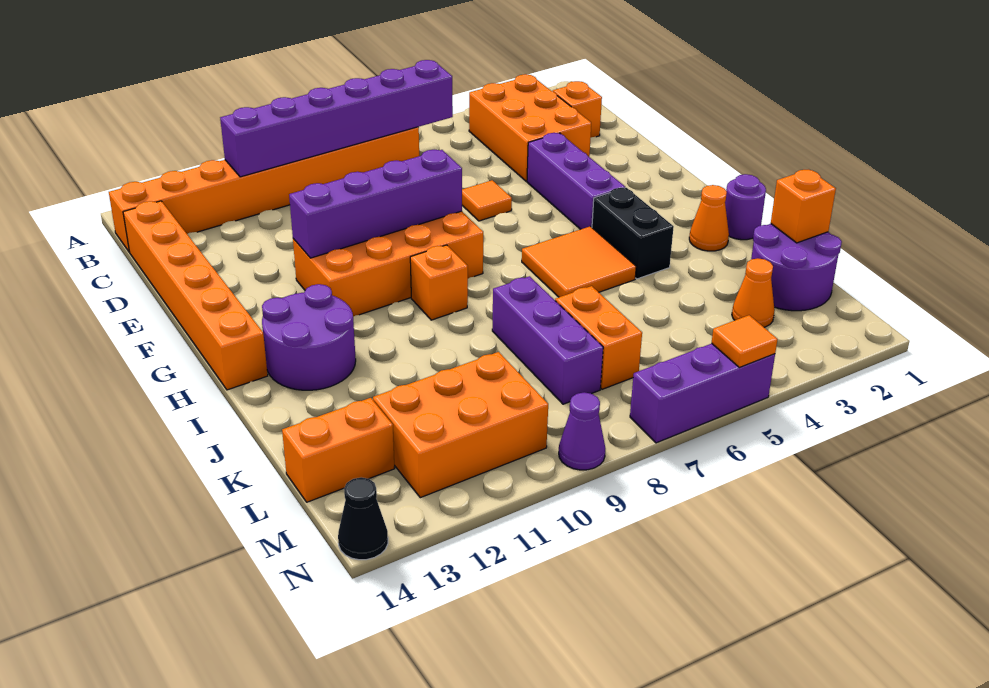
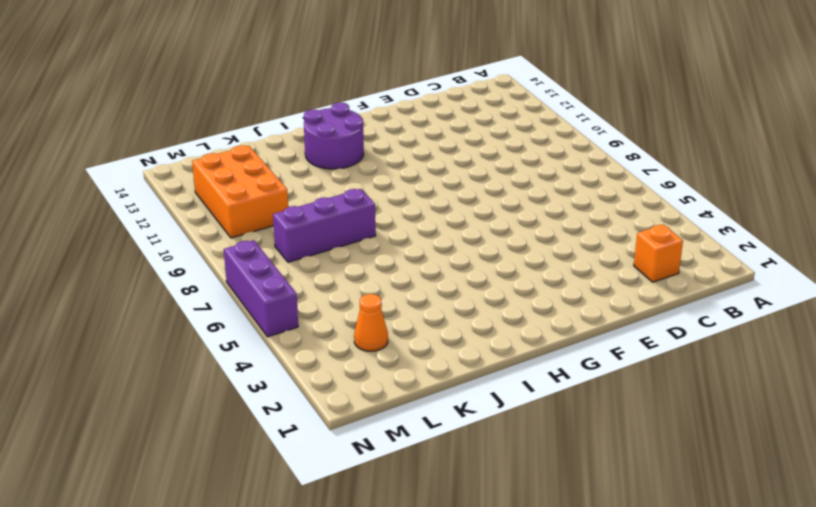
none -> orange brick B3:D4 level 1
none -> orange brick B7:B14 level 1
none -> orange brick C14:H14 level 1

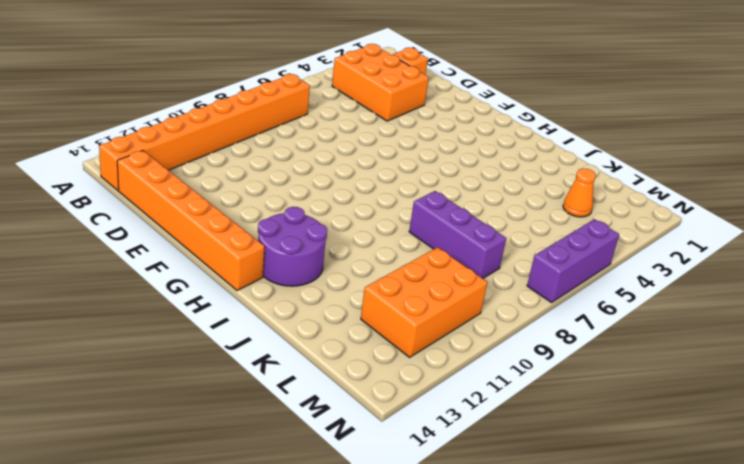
none -> purple brick E4:G4 level 1
none -> orange tile E6 level 1
none -> orange brick F8:G11 level 1

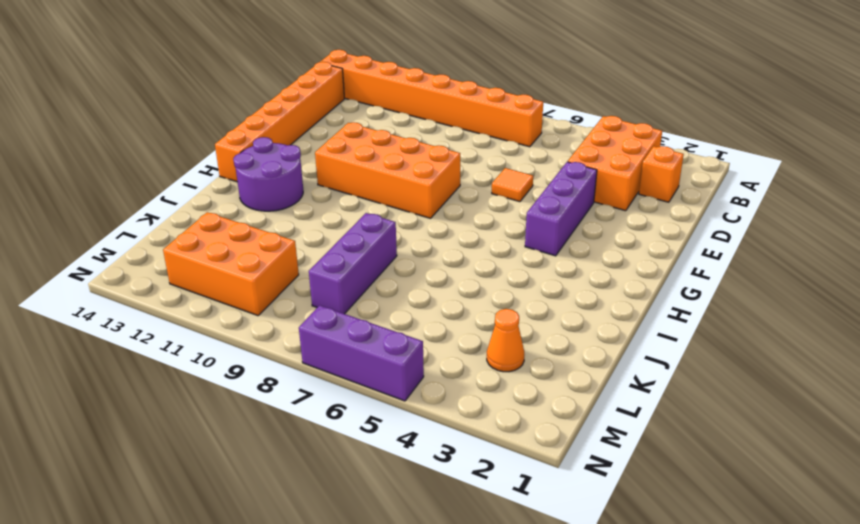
none -> black brick H4:I4 level 1
none -> orange tile H5:I6 level 1
none -> orange brick H9 level 1

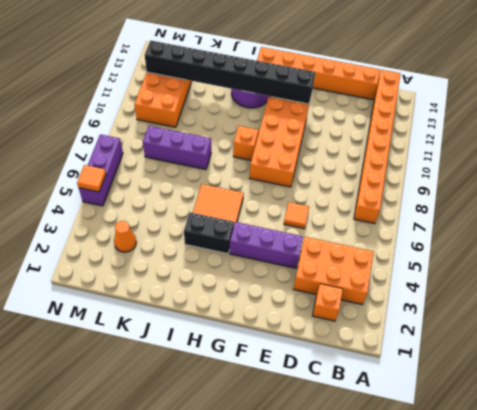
black brick F12:M12 level 2 -> none
none -> purple round brick I1 level 1
none -> orange cone I2 level 1
none -> purple round brick K1:L2 level 1

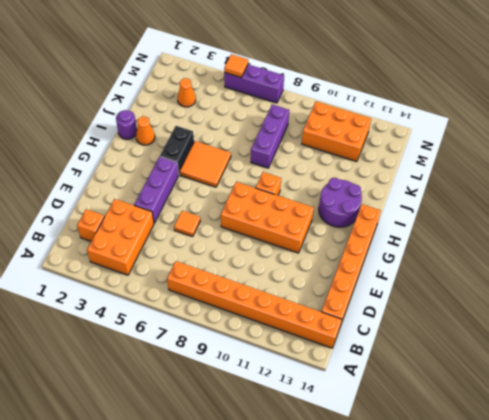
none -> purple round brick K1:L2 level 1
none -> orange brick K7:L7 level 1
none -> orange brick L13:L14 level 1

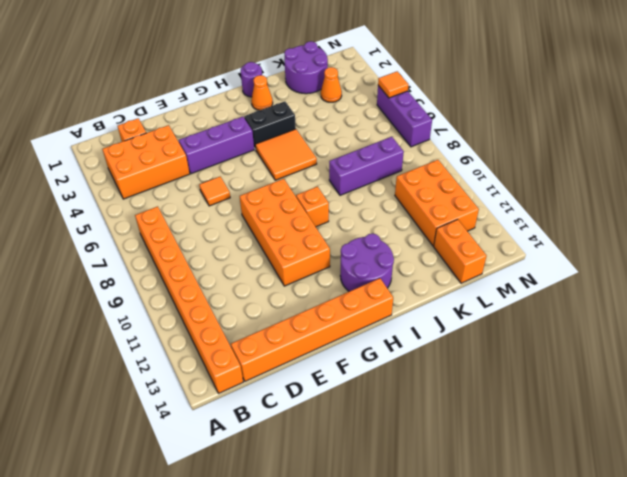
none -> orange brick K7:L7 level 1
none -> purple cone N9 level 1
none -> black cone N14 level 1

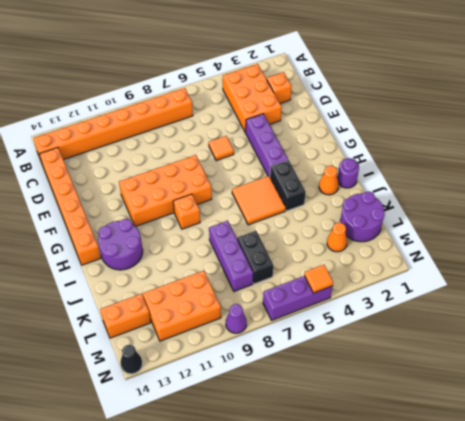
black brick K7:L7 level 1 -> orange brick K7:L7 level 1
none -> purple brick B6:B11 level 2
none -> purple brick F8:F11 level 2
none -> orange brick K1 level 2

